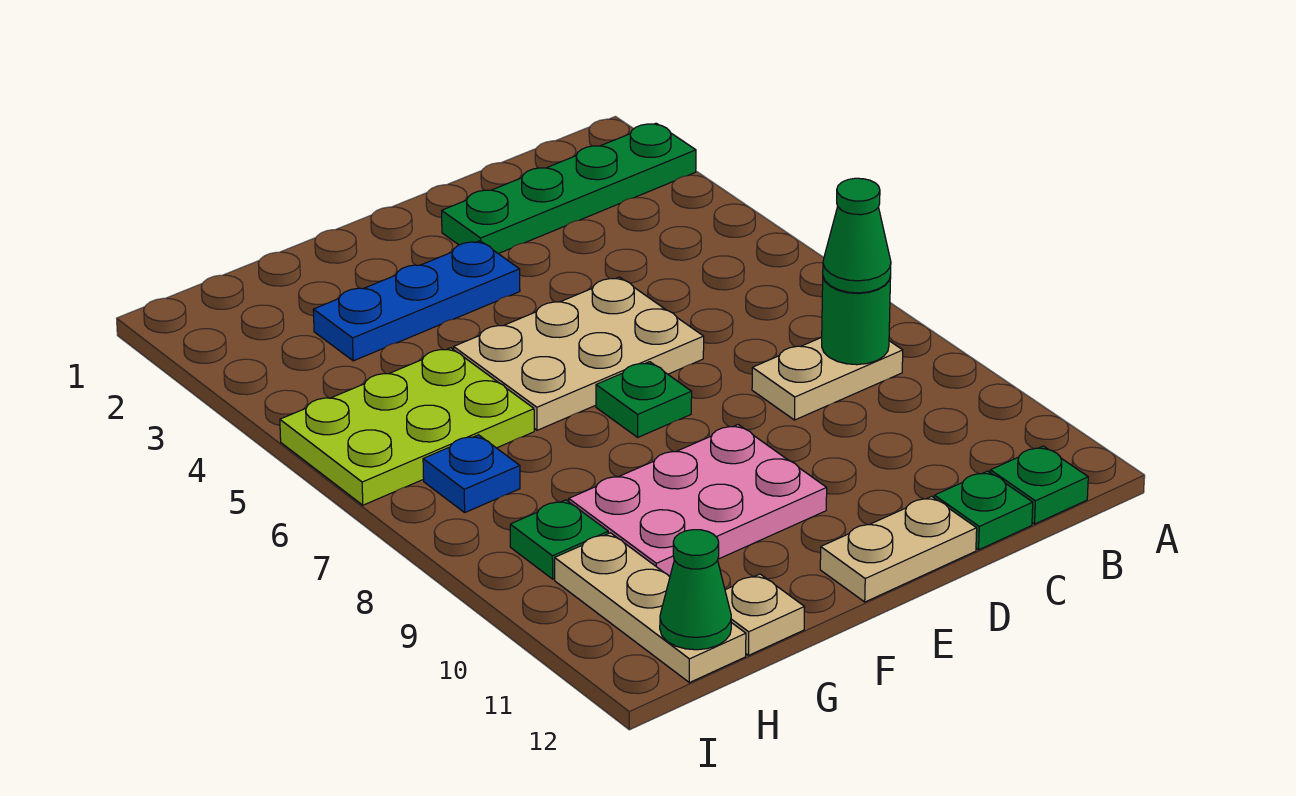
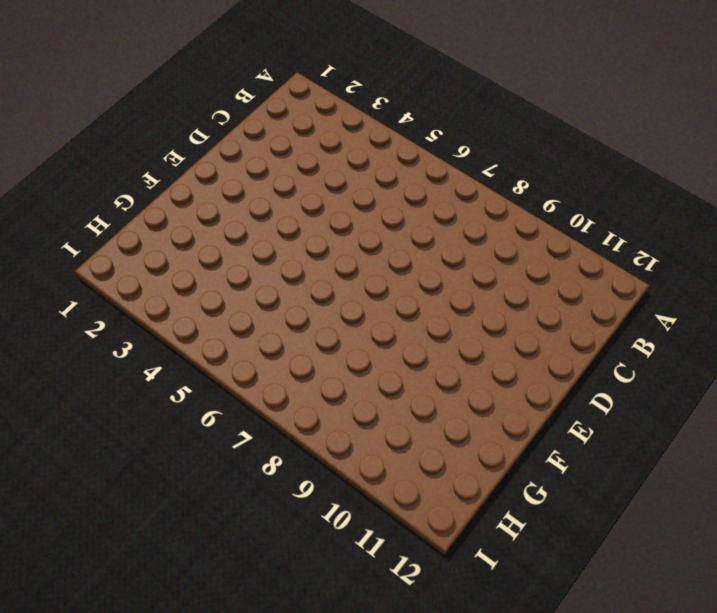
none -> green plate A2:D2 level 1
none -> tan plate B8:C8 level 1
none -> green plate B12 level 1

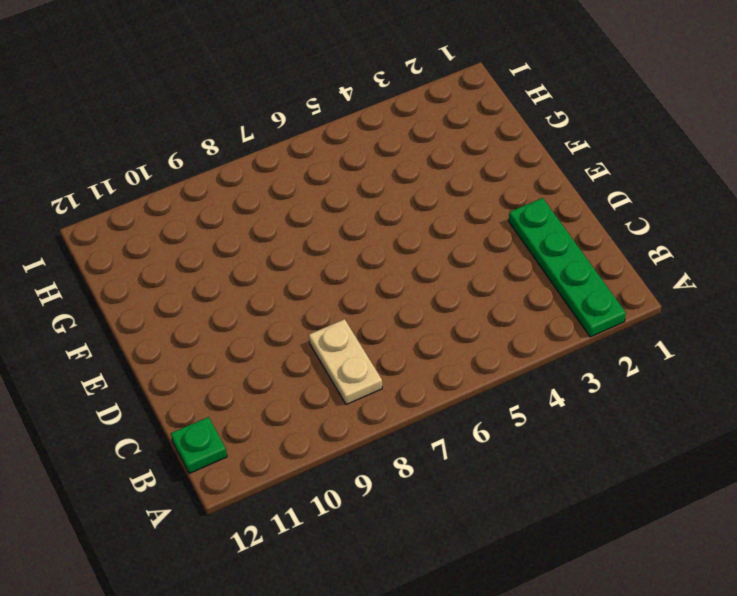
none -> green plate C12 level 1
none -> tan plate D5:F6 level 1
none -> tan plate D12:E12 level 1

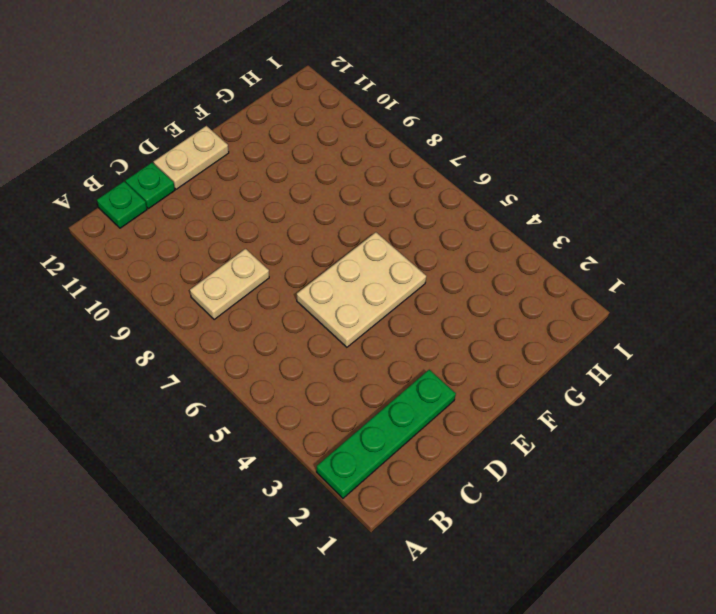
none -> blue plate E3:G3 level 1
none -> green plate E7 level 1
none -> pink plate E9:G10 level 1

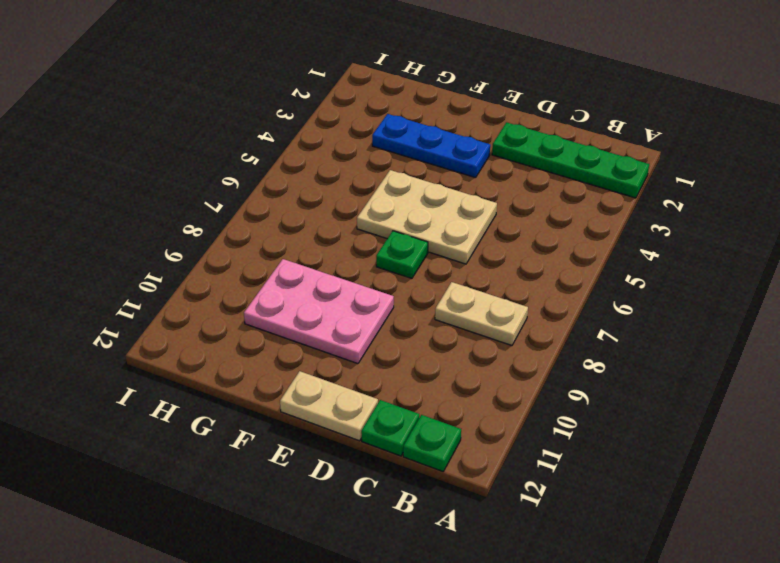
none -> lime plate G5:I6 level 1
none -> tan plate G12 level 1
none -> blue plate H7 level 1

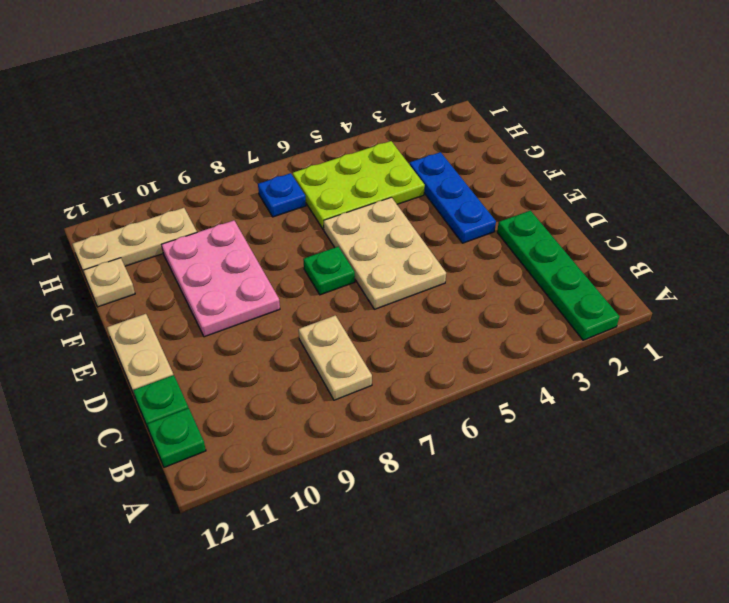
lime plate G4:H6 level 1 -> lime plate G5:I6 level 1
none -> green plate H9 level 1
none -> green round brick B8 level 2
none -> green cone H12 level 2

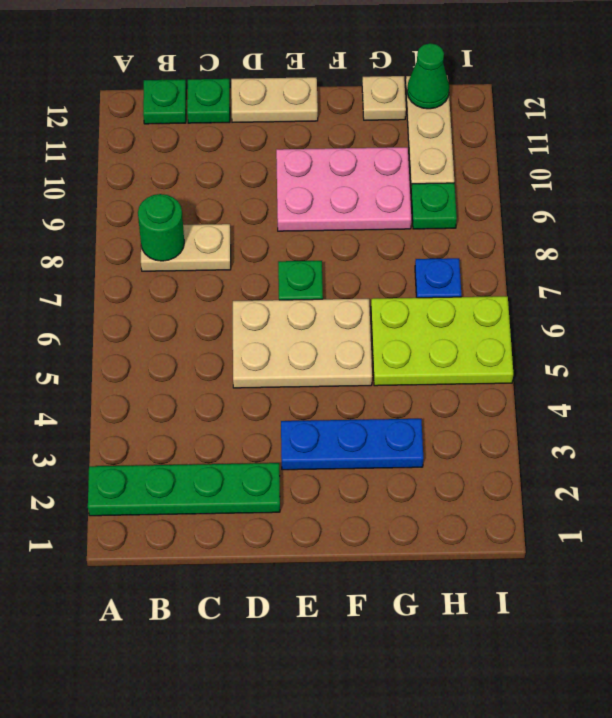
none -> green cone B8 level 3

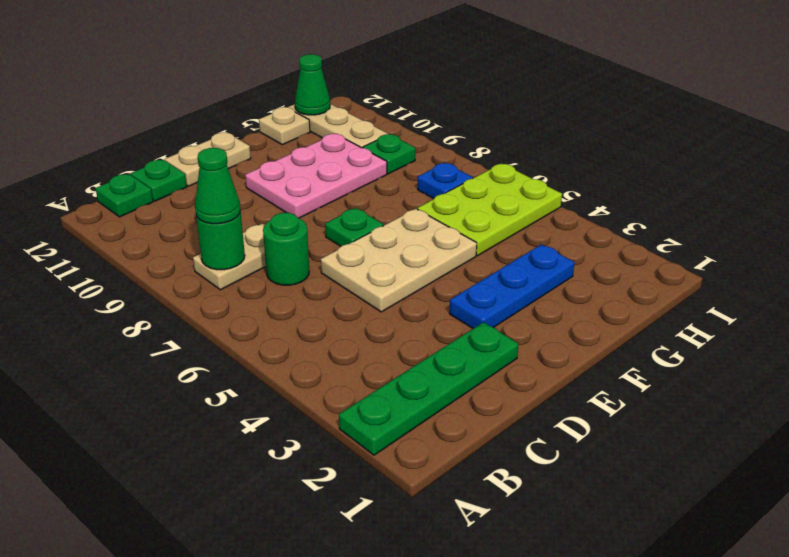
green round brick C7 level 1 -> none

